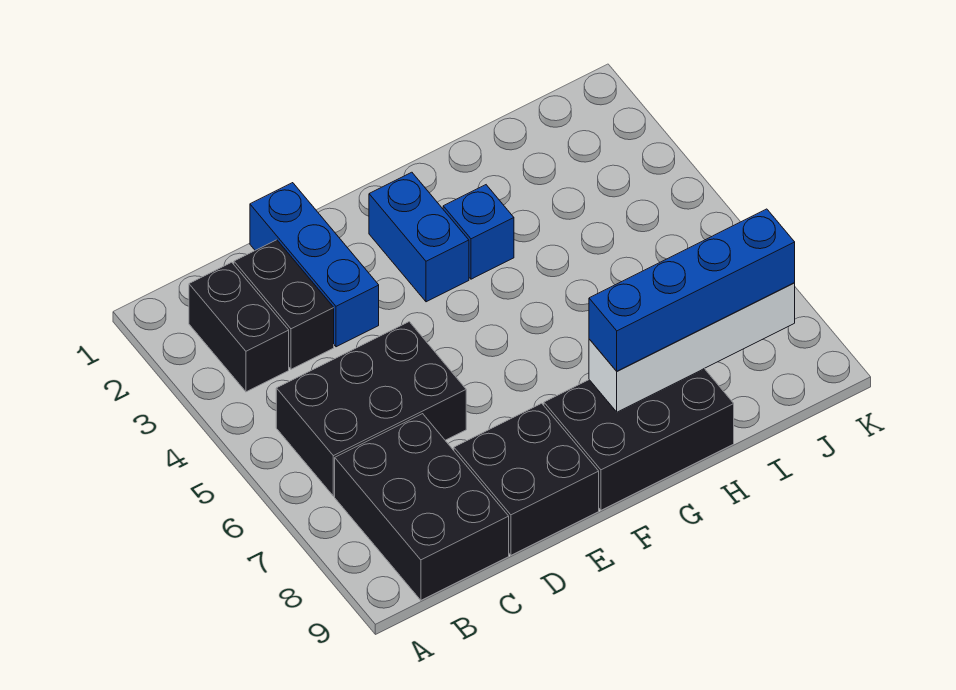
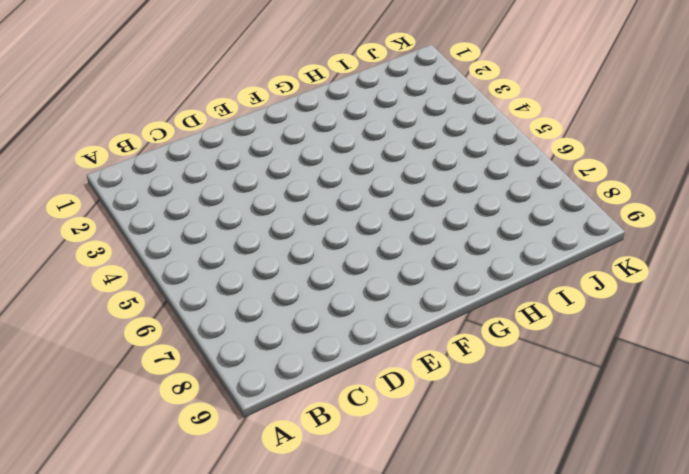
none -> black brick B2:B3 level 1
none -> black brick B5:D6 level 1

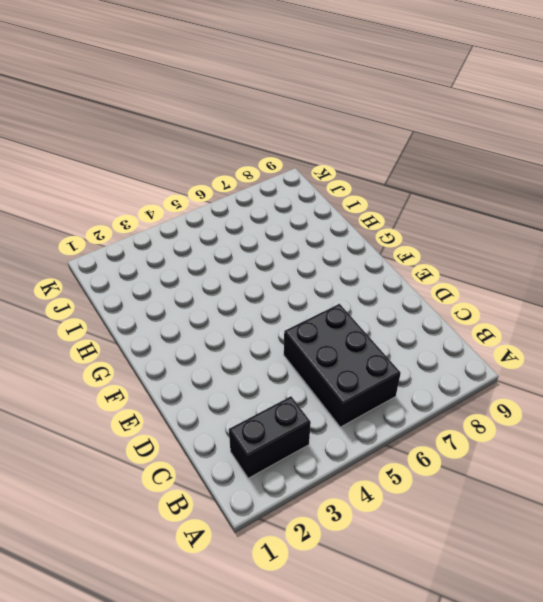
none -> black brick B7:C9 level 1
none -> black brick C2:C3 level 1

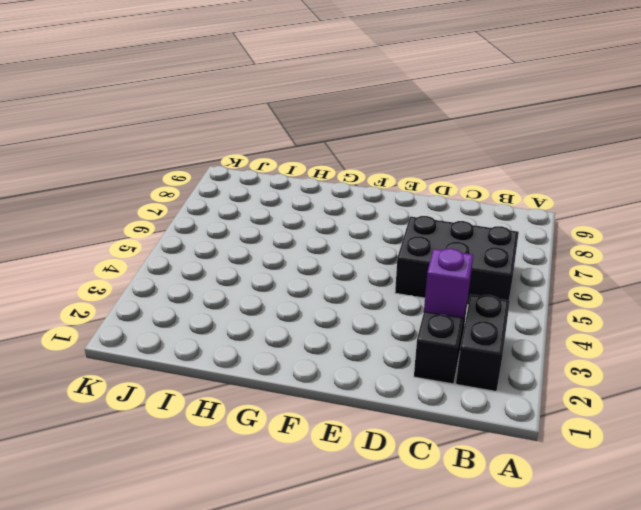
purple brick C3 level 2 -> none
none -> black brick B7:C9 level 1
none -> blue brick D1:D3 level 1

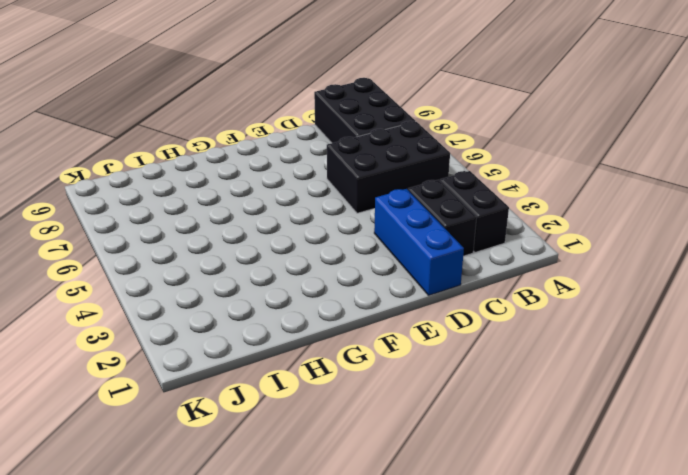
none -> black brick D8:E9 level 1
none -> blue brick F2:F3 level 1

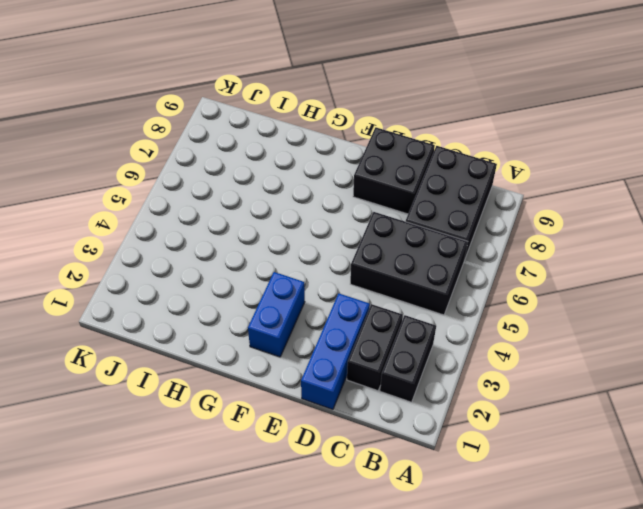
none -> black brick F8:H9 level 1
none -> blue brick G3 level 1

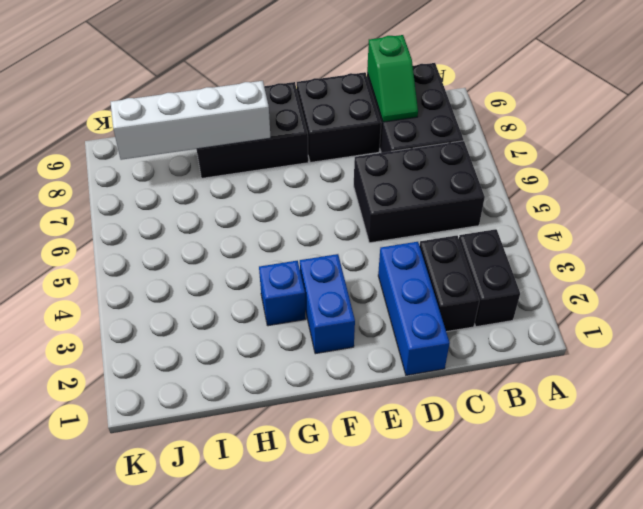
green slope C8:C9 level 2 top 9 -> none
none -> blue brick G8:J8 level 3

